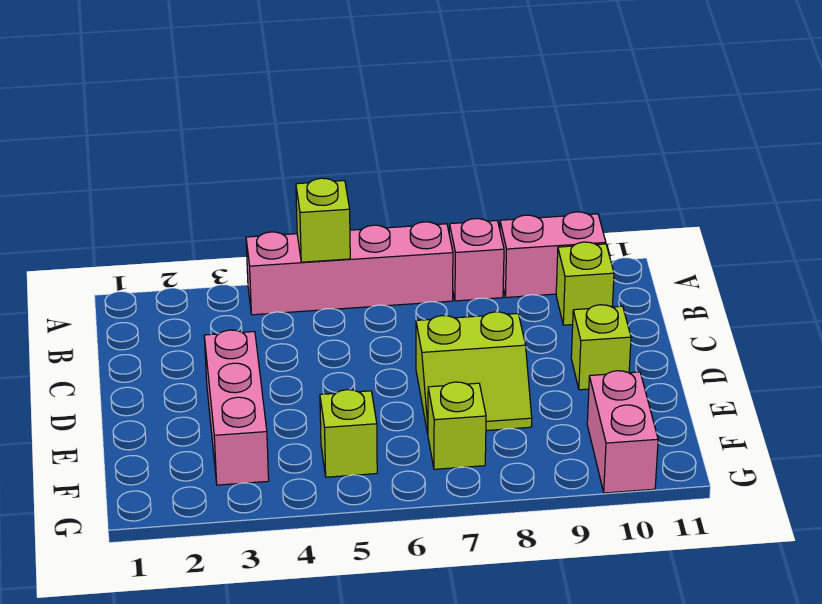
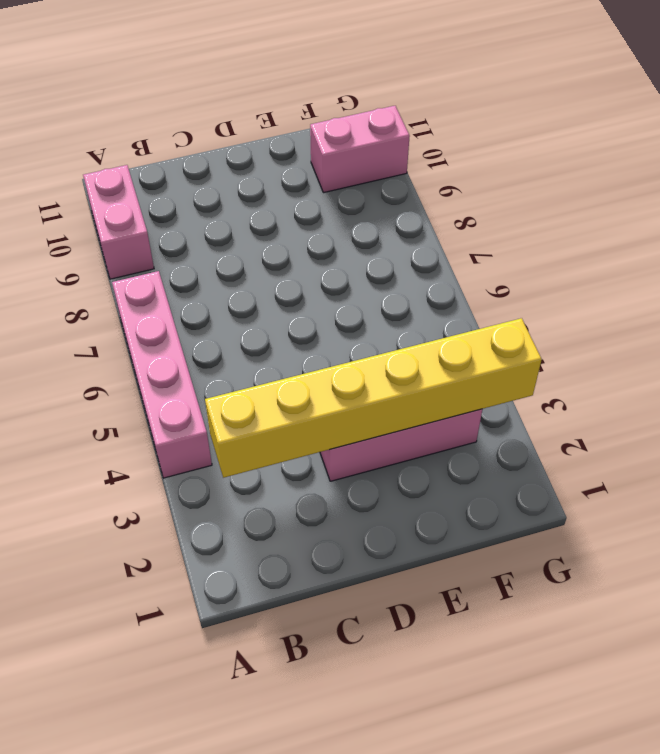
yellow brick B3:G3 level 2 -> none
none -> pink brick A8 level 1
none -> lime brick B10 level 1

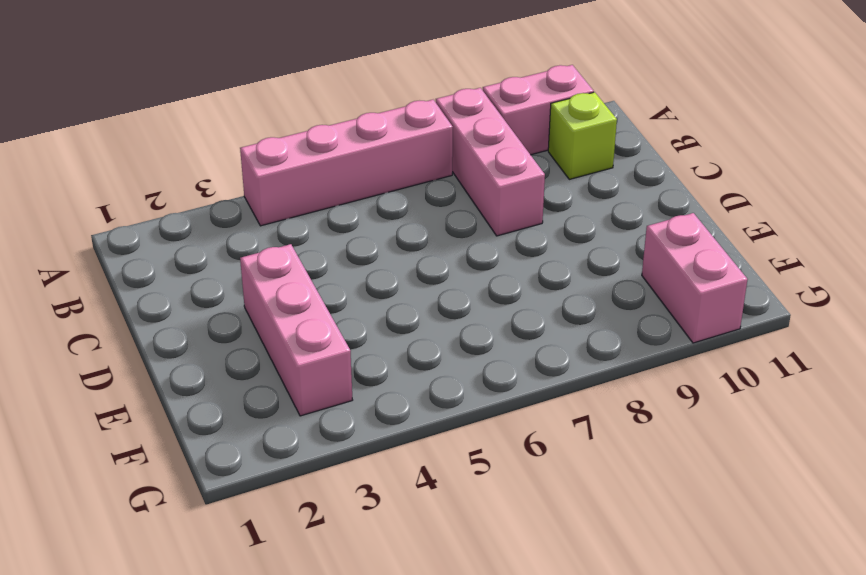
pink brick A8:C8 level 1 -> pink brick A8 level 1
none -> lime slope D7:E8 level 1 top D
none -> lime brick D10 level 1

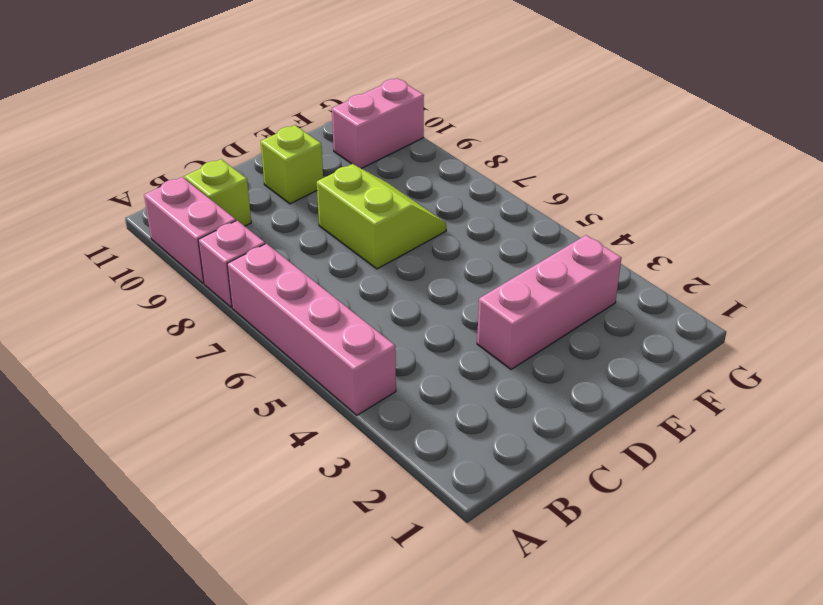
none -> lime brick F5 level 1
none -> lime brick F7 level 1

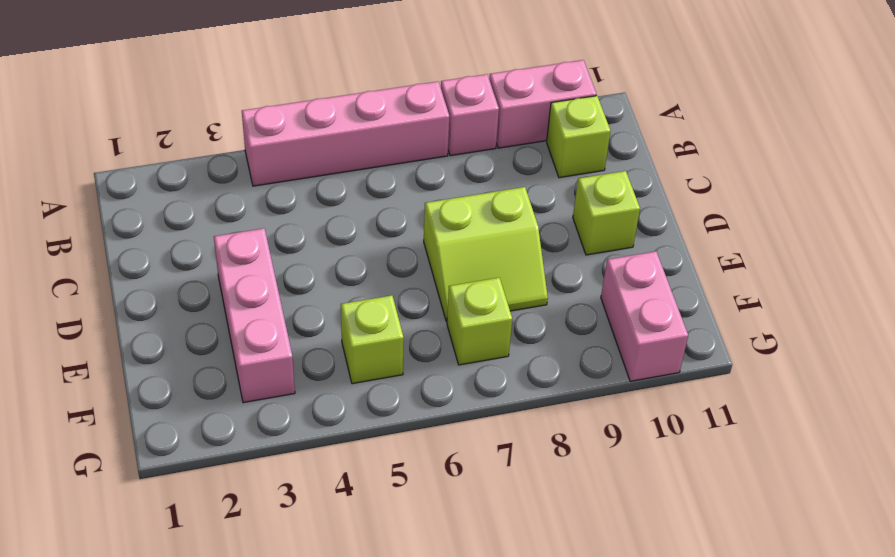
none -> lime brick A5 level 2

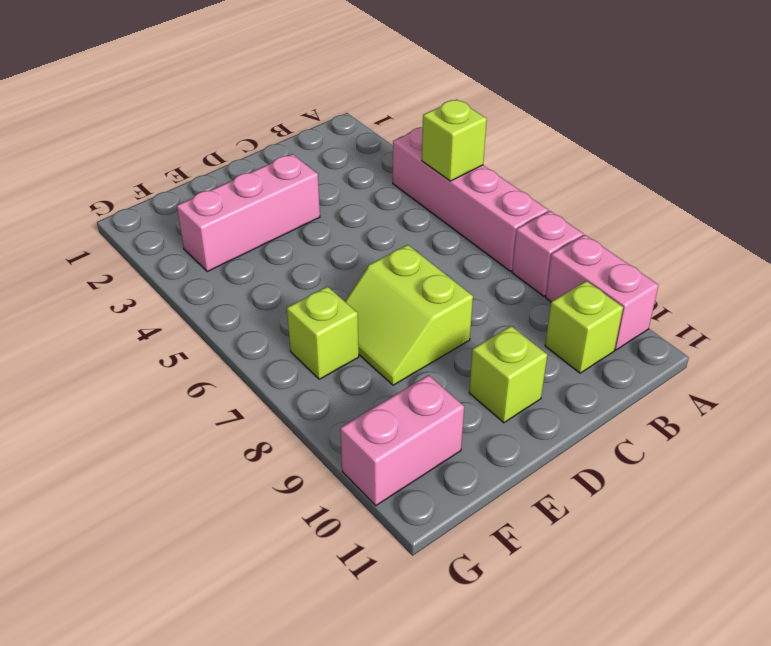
none -> lime brick F5 level 1

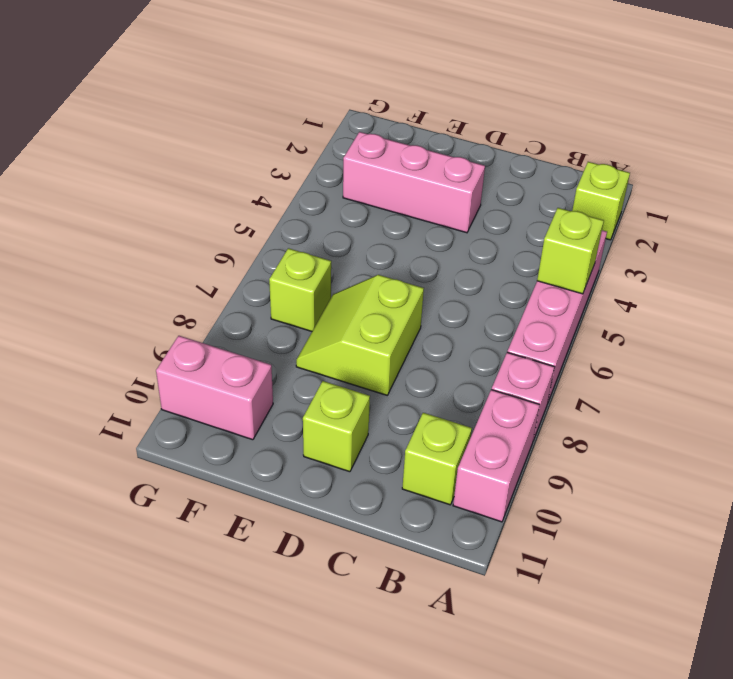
lime brick A2 level 1 -> lime brick F5 level 1

